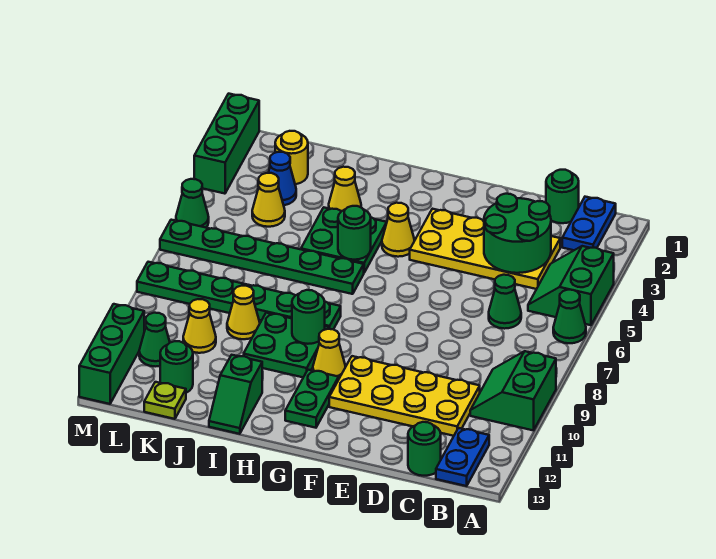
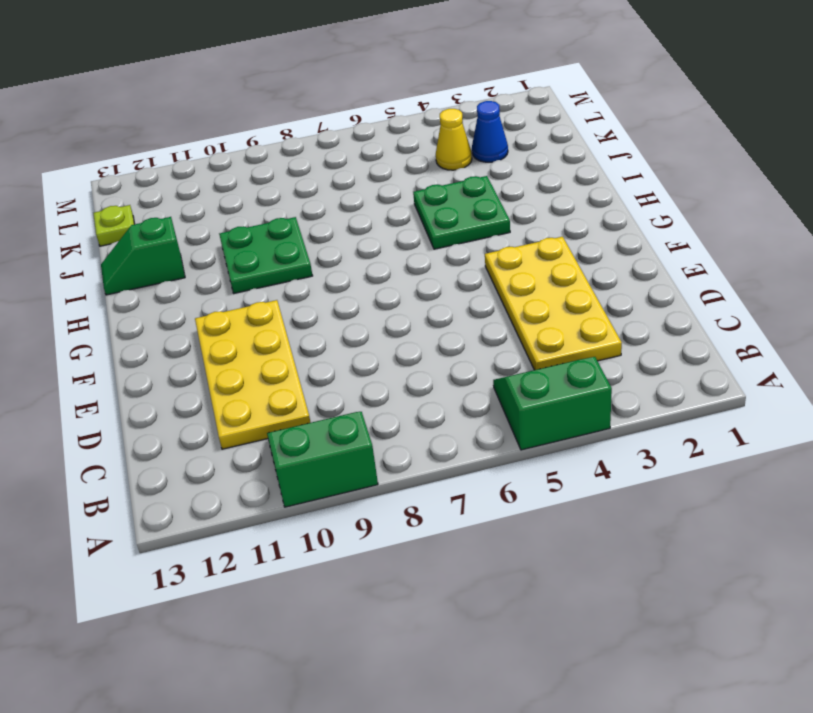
none -> green cone A6 level 1
none -> blue plate B1:B2 level 1
none -> blue plate B12:B13 level 1
none -> green round brick C1 level 1

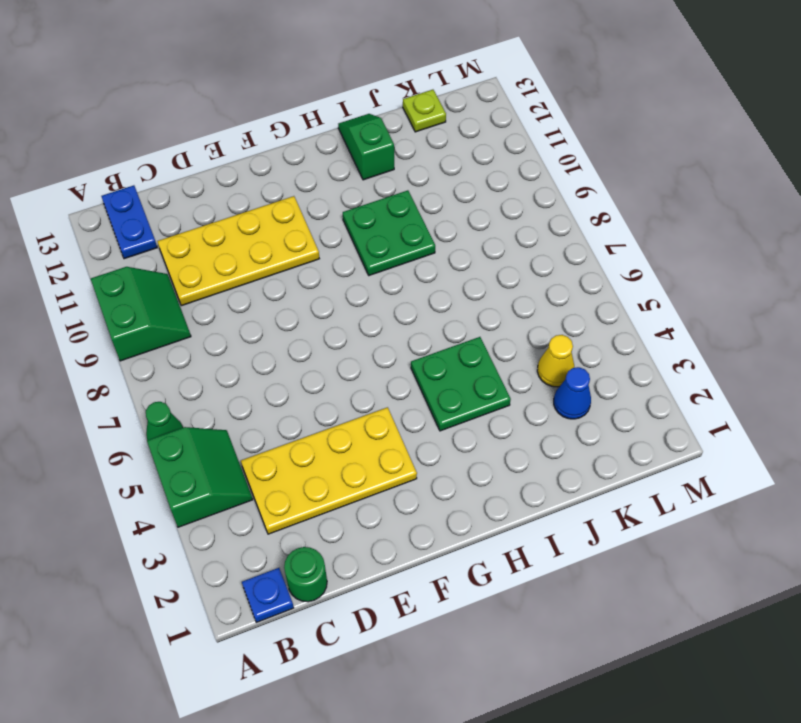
blue plate B1 level 1 -> blue plate B1:B2 level 1
none -> green cone C6 level 1
none -> green round brick C13 level 1
none -> yellow cone G4 level 1
none -> yellow cone G10 level 1

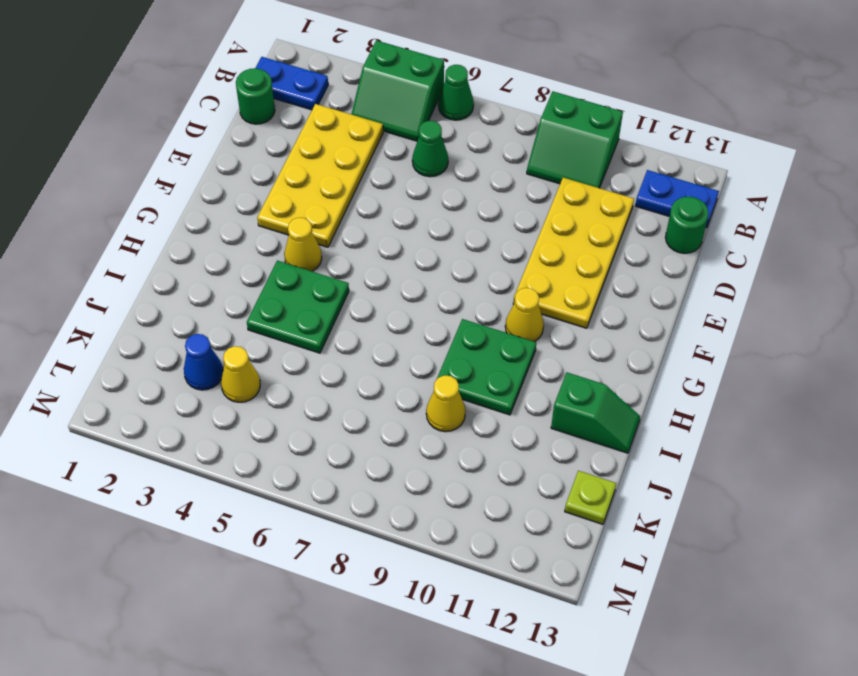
none -> green plate G11:G12 level 1
none -> green plate H6:M6 level 1
none -> green plate H8:M8 level 1
none -> yellow cone I3 level 1

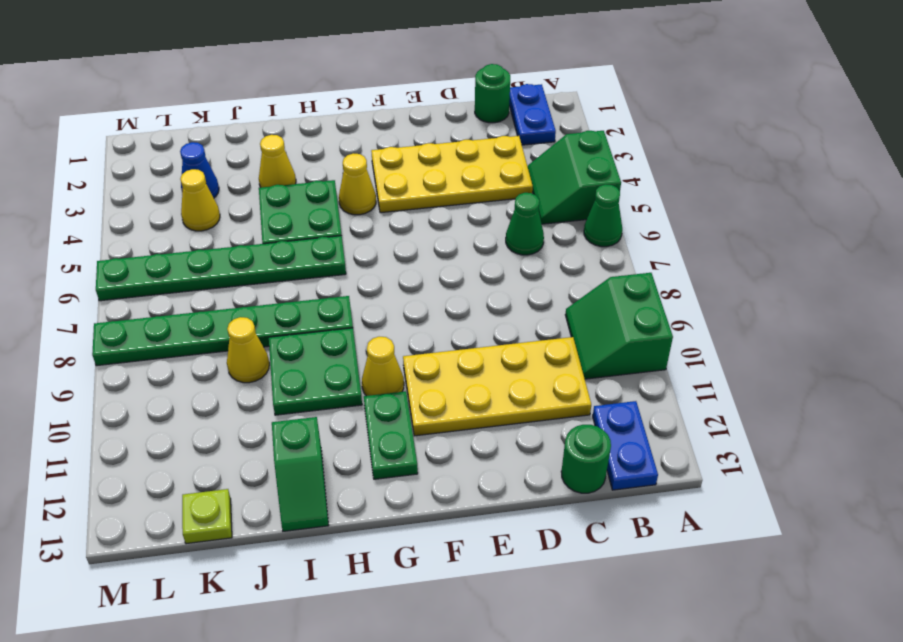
none -> yellow round brick K2 level 1
none -> yellow cone K10 level 1
none -> green round brick K12 level 1
none -> green cone L11 level 1

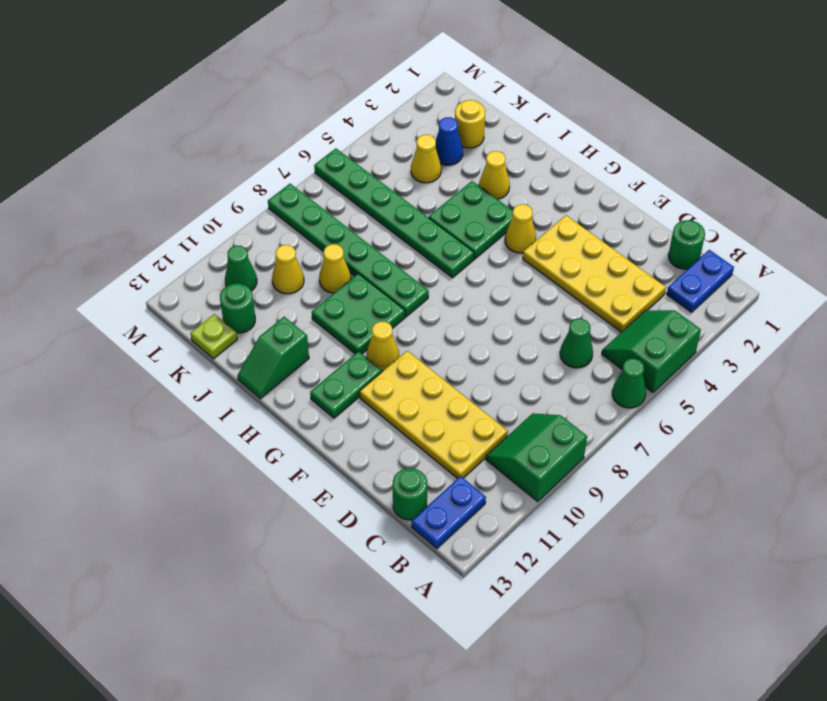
none -> green brick M1:M3 level 1
none -> green cone M5 level 1
none -> green brick M11:M13 level 1
none -> green round brick C3:D4 level 2

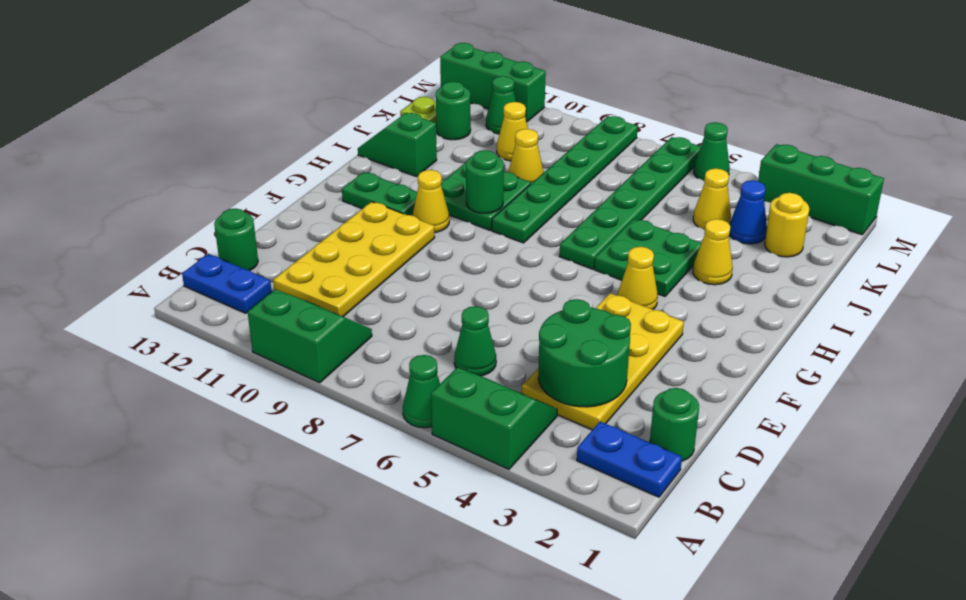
none -> green round brick H5 level 2

